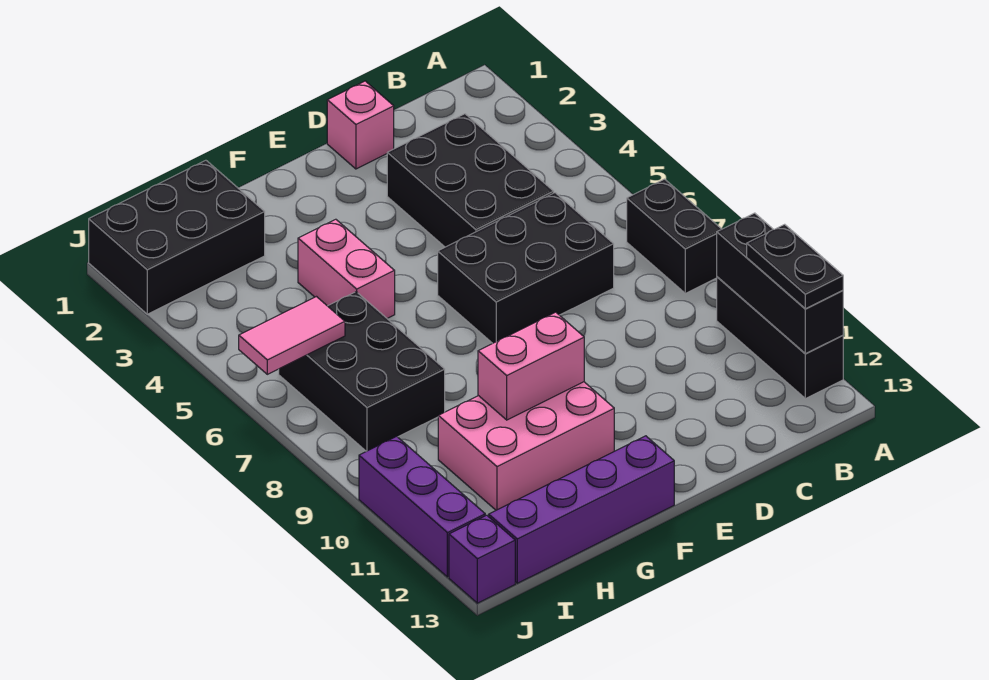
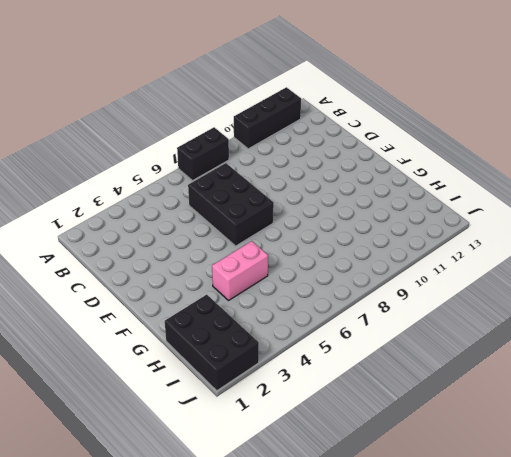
none -> black brick C3:D5 level 1
none -> pink brick D1 level 1
none -> pink brick F10:H11 level 1

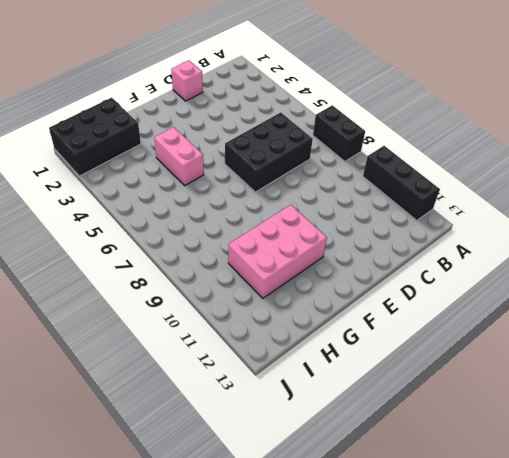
none -> black brick C3:D5 level 1
none -> purple brick F13:I13 level 1
none -> black brick H6:I8 level 1

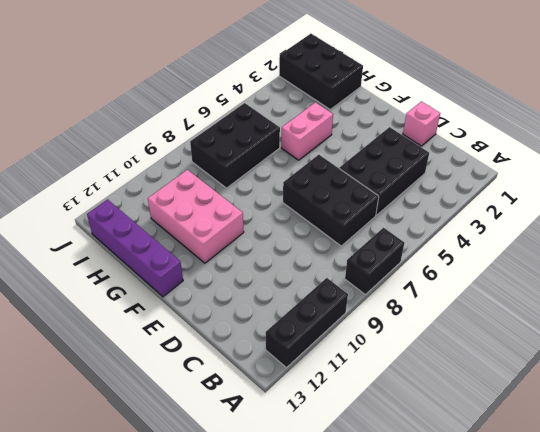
none -> purple brick J10:J12 level 1
none -> purple brick J13 level 1
none -> black brick A10:A12 level 2

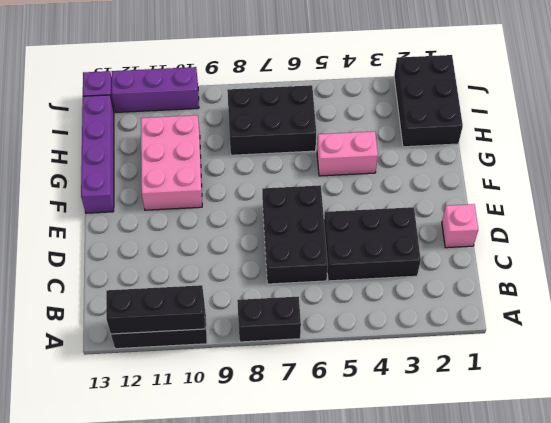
none -> pink brick F10:G10 level 2
none -> pink tile I6:J6 level 2
none -> black plate A11:A12 level 3

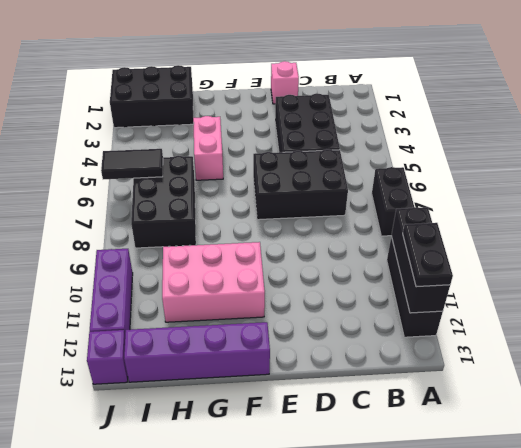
black tile I6:J6 level 2 -> pink tile I6:J6 level 2
none -> pink brick F10:G10 level 2

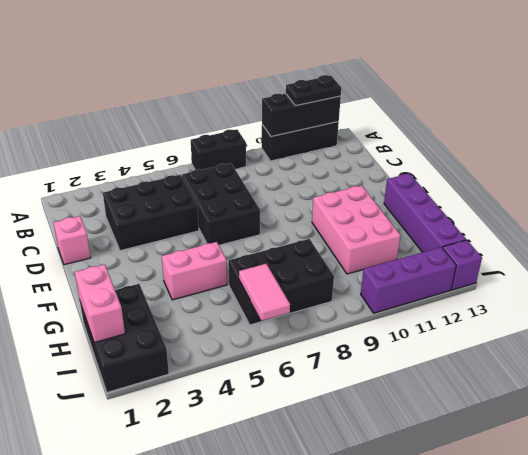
pink brick H1:I1 level 2 -> pink brick F10:G10 level 2

